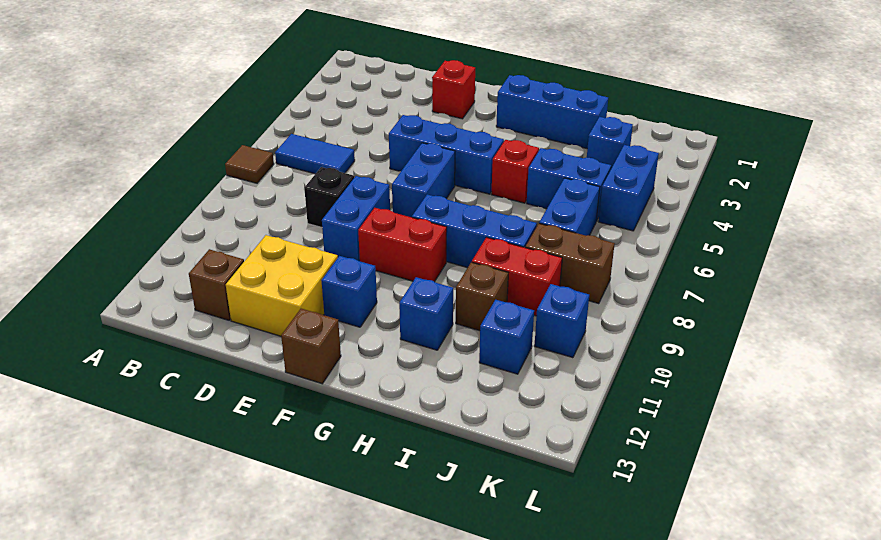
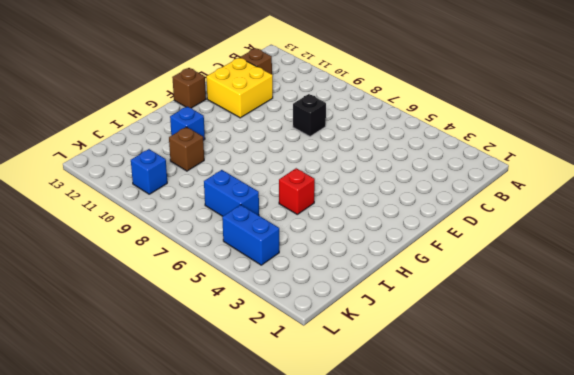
none -> brown tile A7 level 1
none -> blue tile B6:C6 level 1
none -> red brick E2 level 1

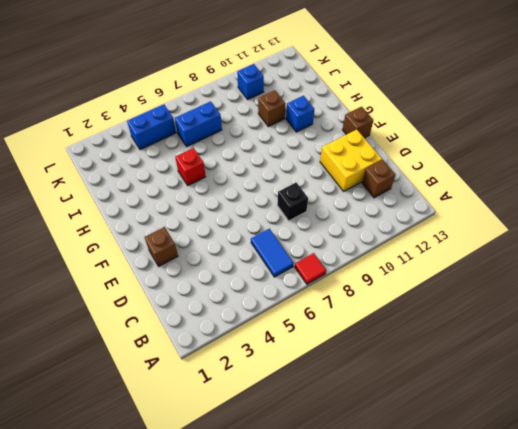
red tile A7 level 1 -> brown tile A7 level 1
brown brick E2 level 1 -> red brick E2 level 1
none -> blue brick E5:G5 level 1
none -> blue brick E8:E9 level 1
none -> blue brick F6:F7 level 1

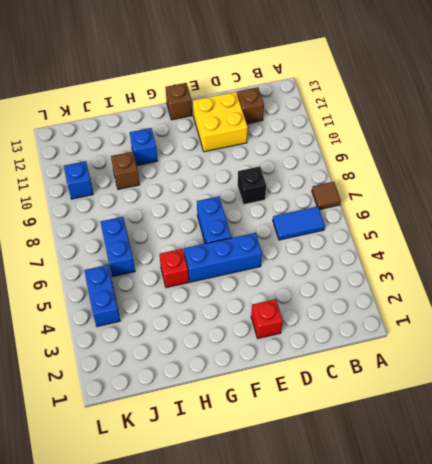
none -> blue brick E8:E9 level 1
none -> red brick F9:G9 level 1
none -> blue brick F11 level 1

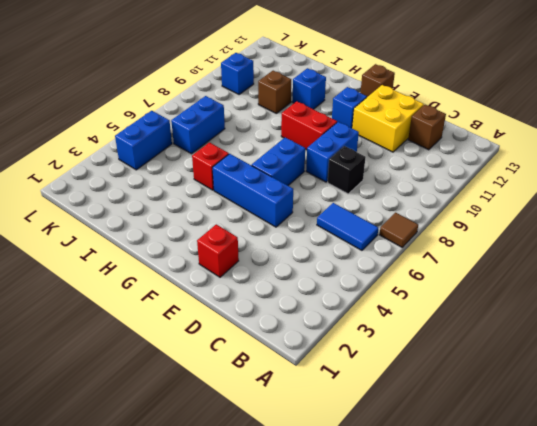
none -> blue brick G2:I2 level 1
none -> blue brick G8:I8 level 1
none -> blue brick I5:J5 level 1

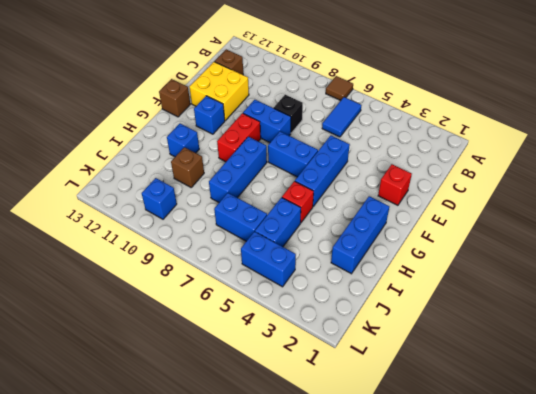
none -> red brick I9:J9 level 1
none -> blue brick J3 level 1
none -> brown brick J8:K8 level 1

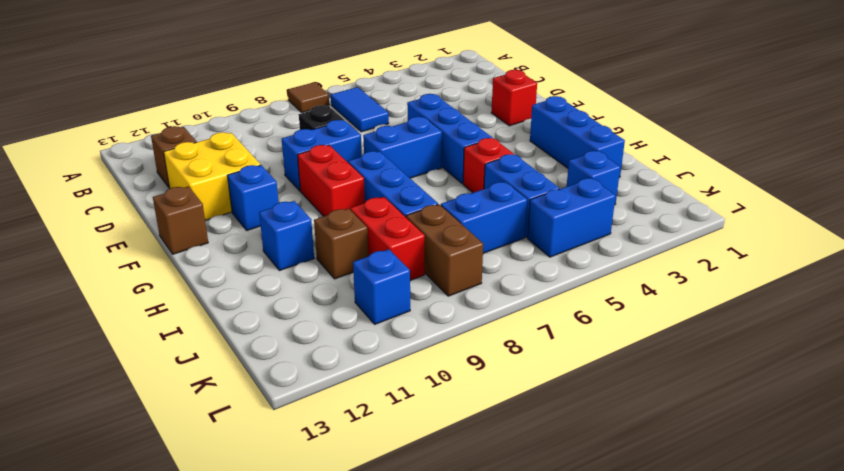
none -> blue brick J11 level 1

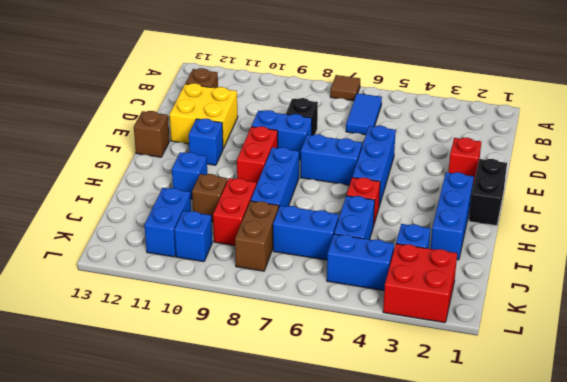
black brick F1:G1 level 1 -> none
blue brick J11:K11 level 1 -> blue brick J11 level 1
red brick K2:L3 level 1 -> none

